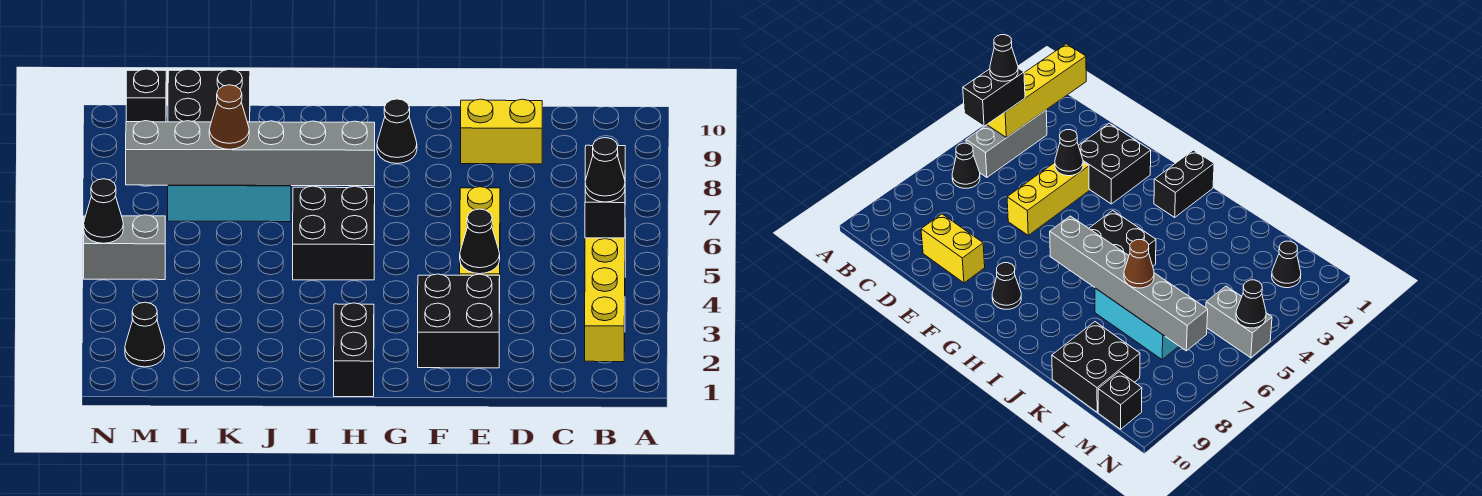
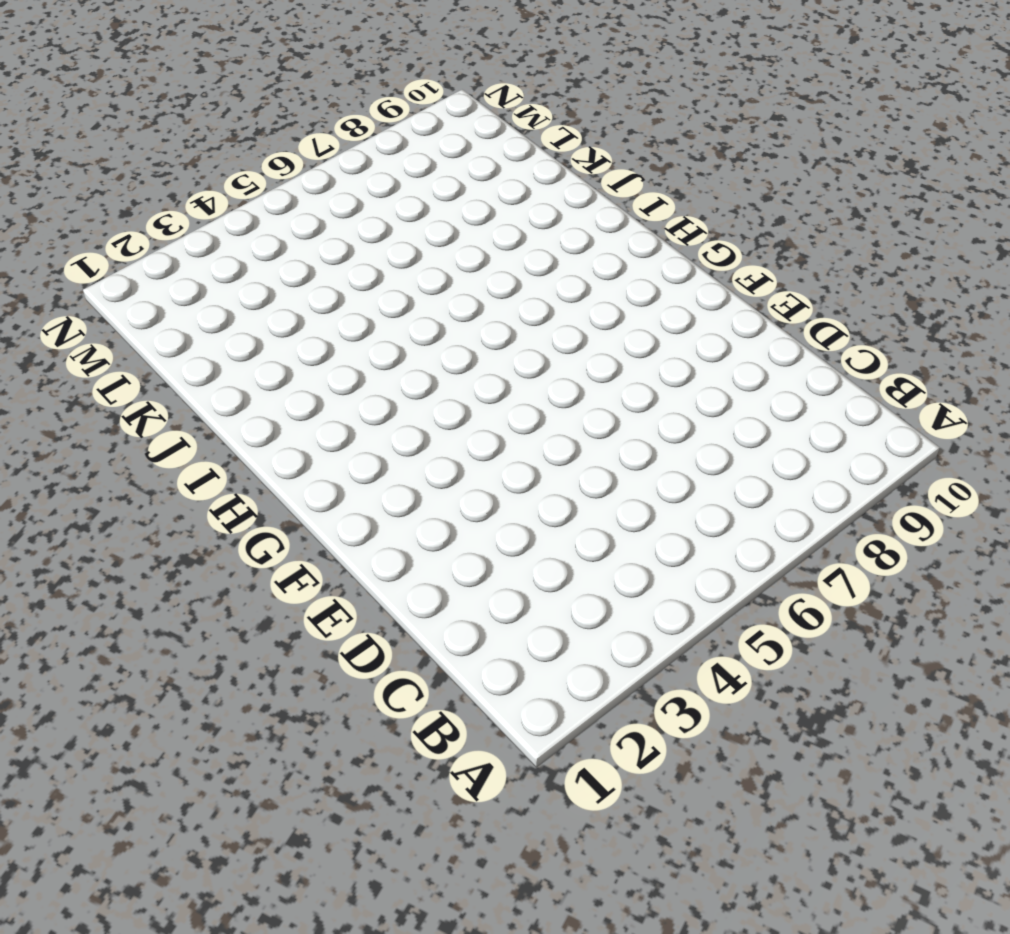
none -> grey brick B3:B5 level 1
none -> black cone B6 level 1
none -> yellow brick D9:E9 level 1

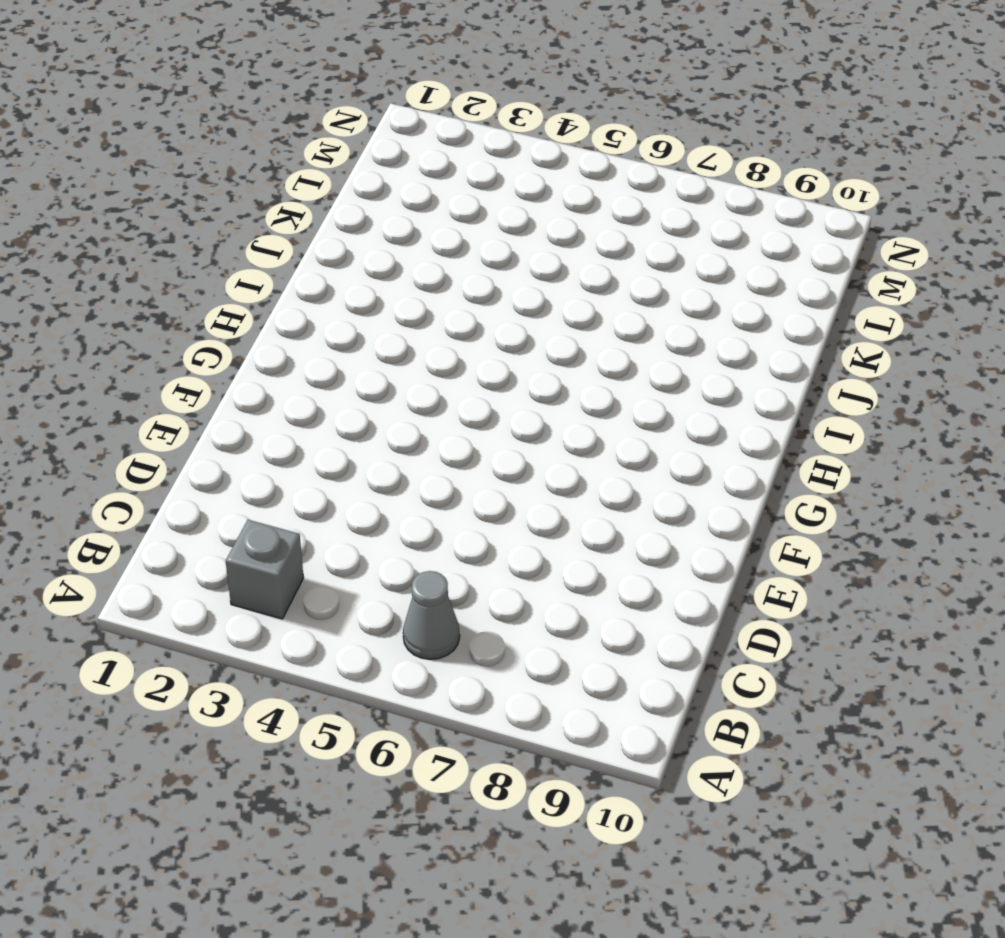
grey brick B3 level 1 -> grey brick B3:B5 level 1
grey cone B6 level 1 -> black cone B6 level 1
none -> yellow brick D9:E9 level 1
none -> black brick E2:F3 level 1
none -> yellow brick E4:E6 level 1

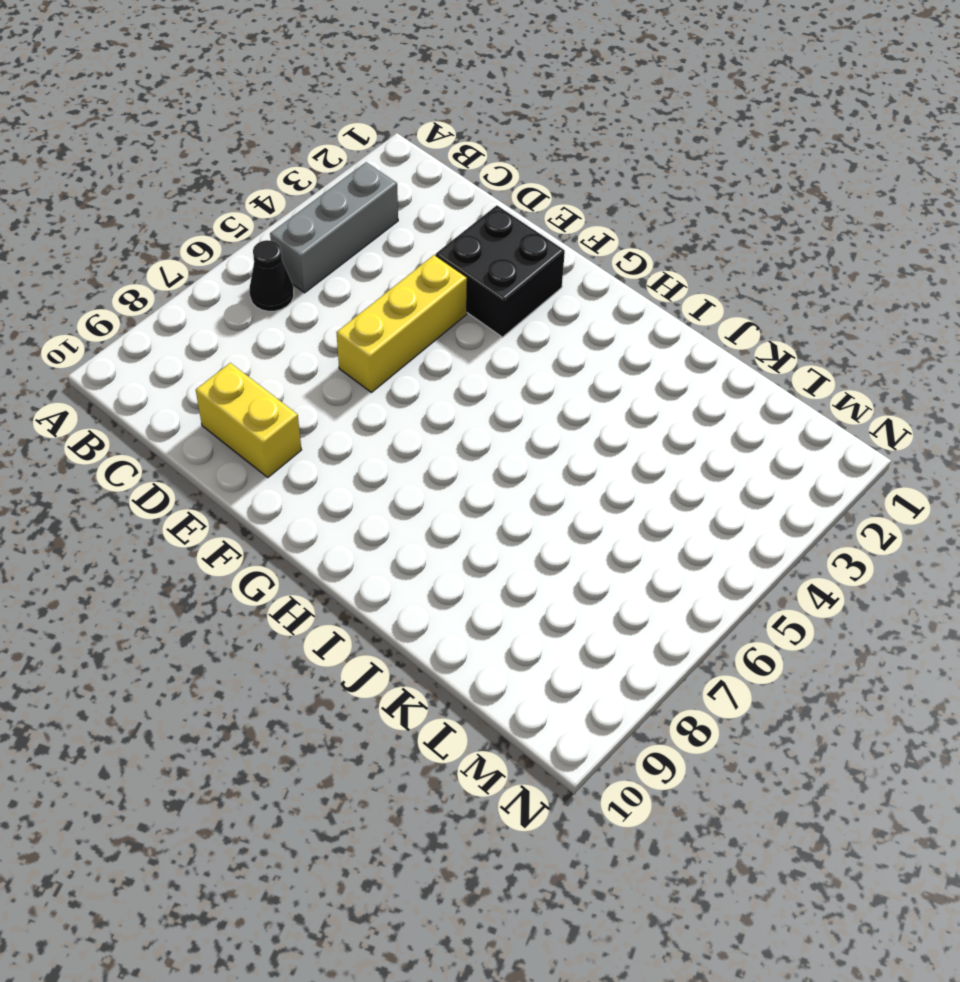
none -> black cone G9 level 1
none -> black brick H1:H2 level 1
none -> black brick H5:I6 level 1

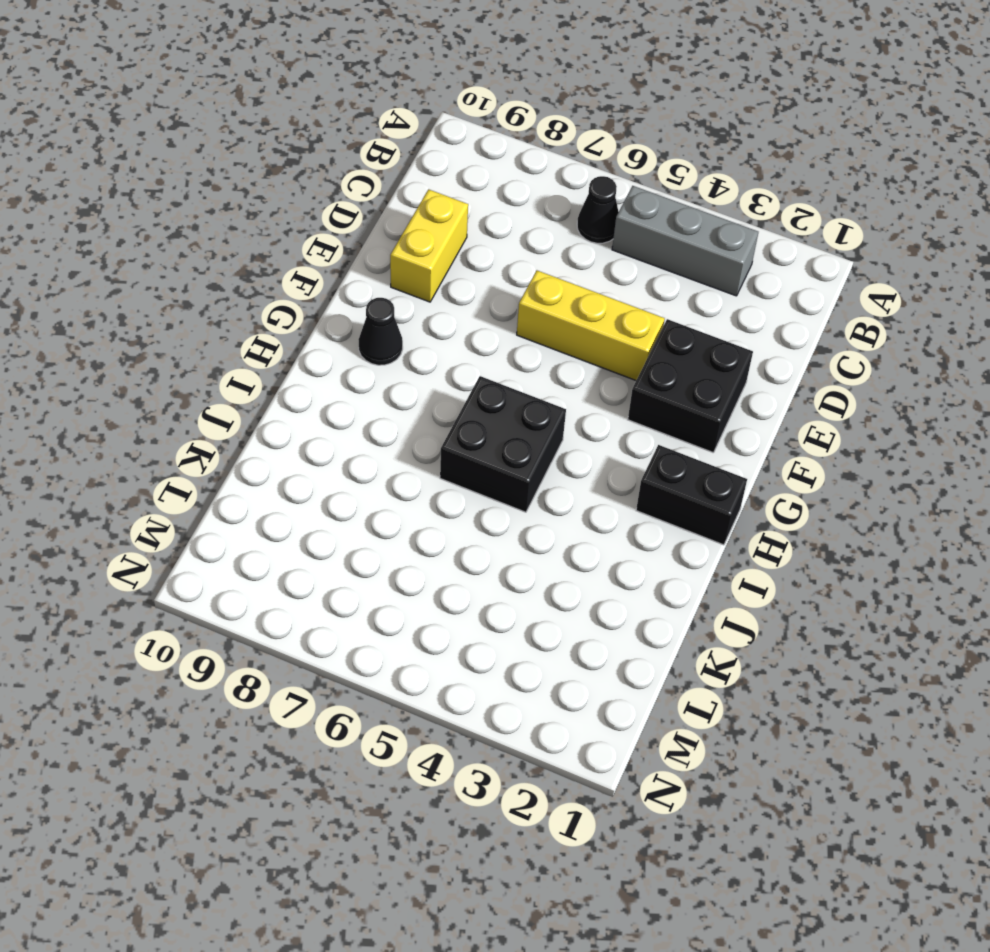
none -> cyan brick J7:L7 level 1
none -> black brick K9:L10 level 1
none -> black cone M2 level 1

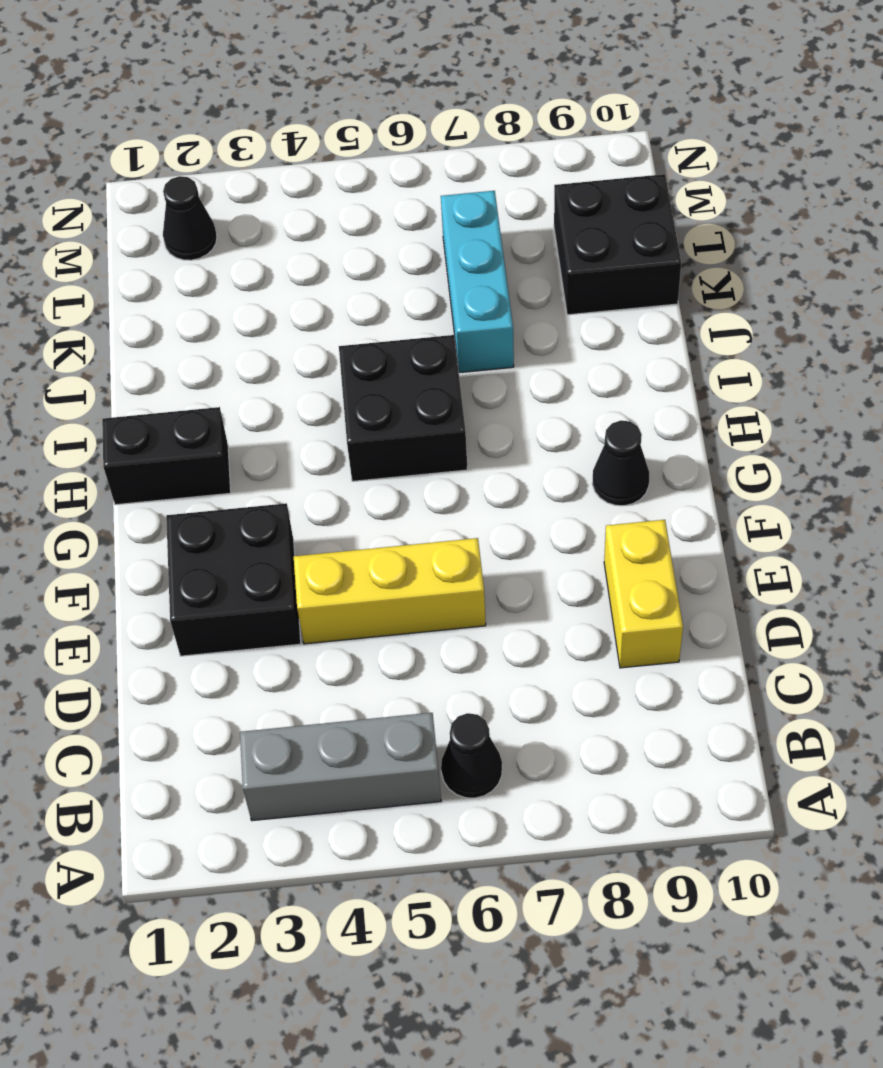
none -> grey brick M5:N5 level 1
none -> black brick M10 level 1
none -> yellow brick B1:B4 level 2

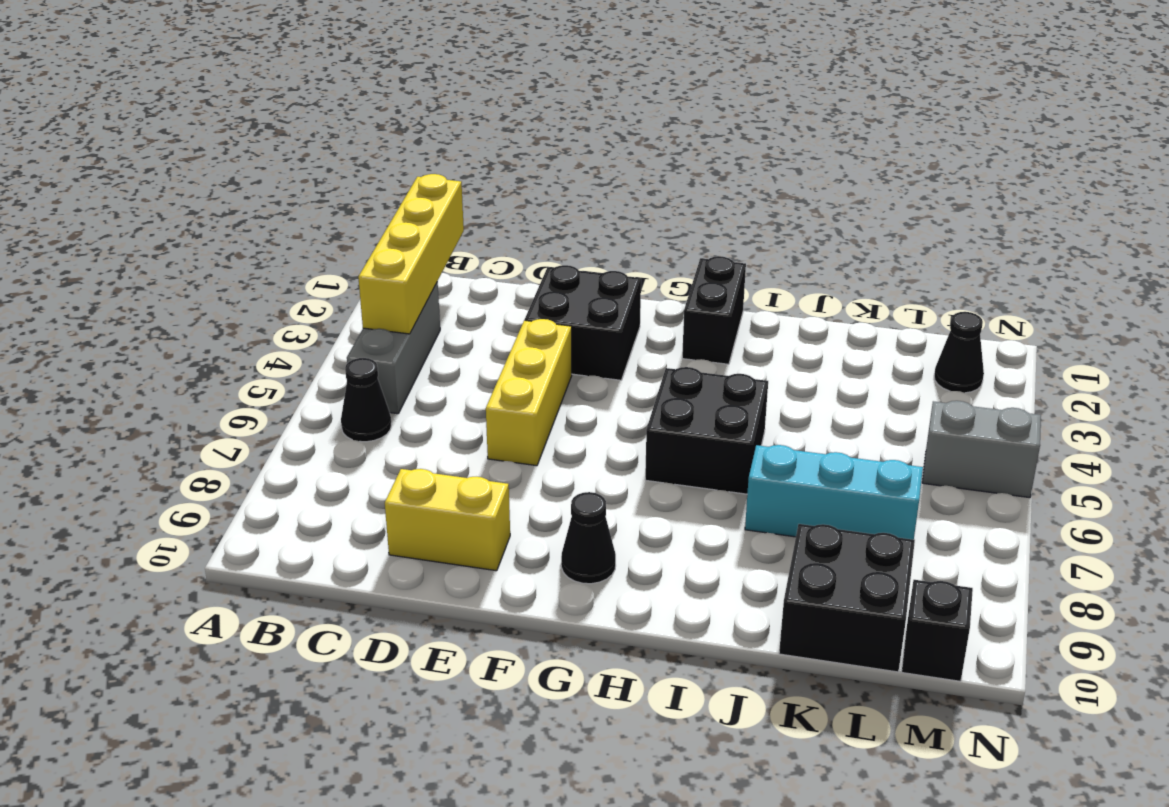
none -> black cone E4 level 2
none -> grey brick H7:M7 level 2
none -> black cone N5 level 2

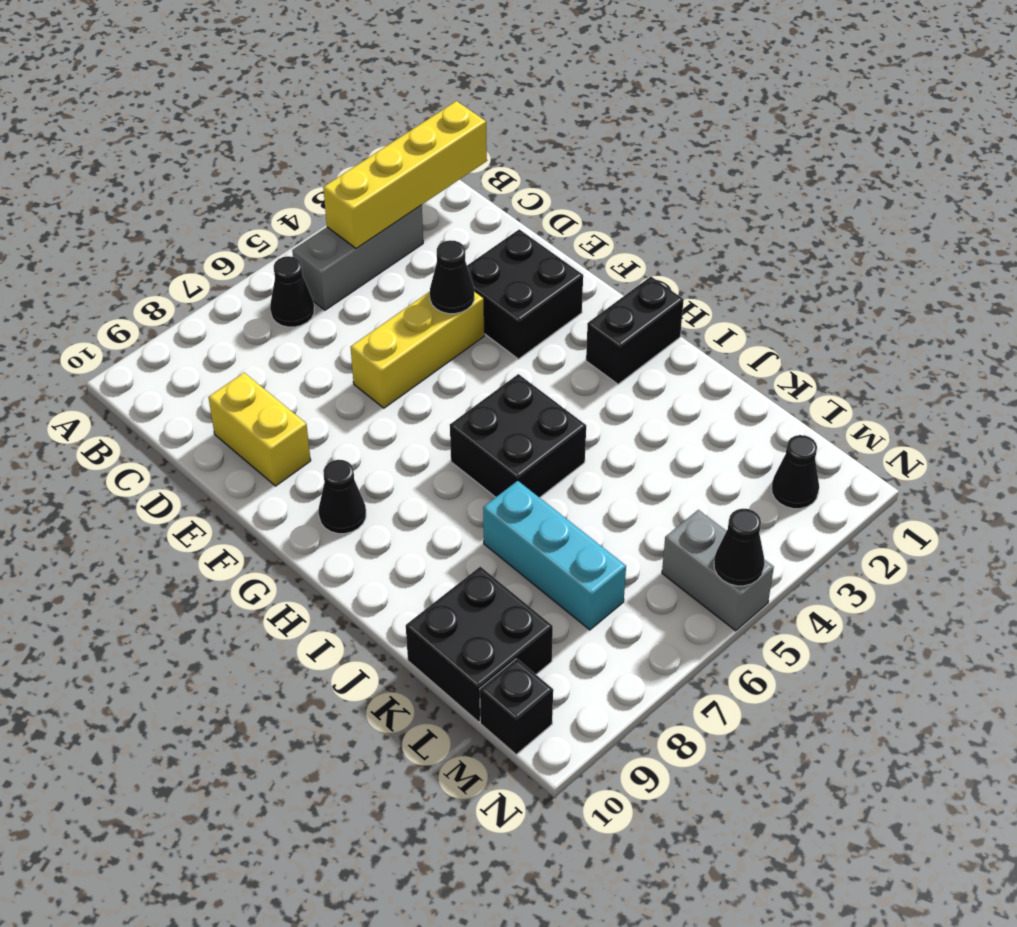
none -> grey brick H7:M7 level 2
none -> black brick B4:B5 level 3
none -> brown cone K7 level 3

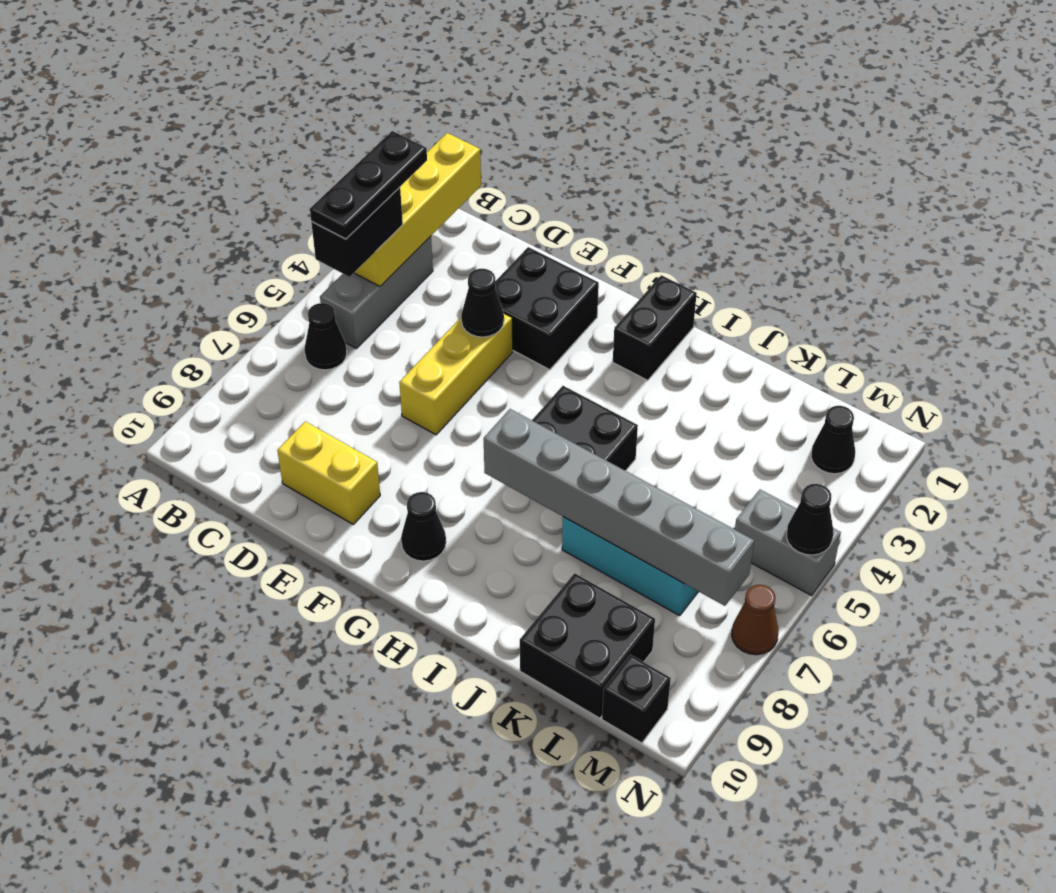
black plate B3:B5 level 4 -> black cone B4 level 4
brown cone N7 level 1 -> brown cone K7 level 3

